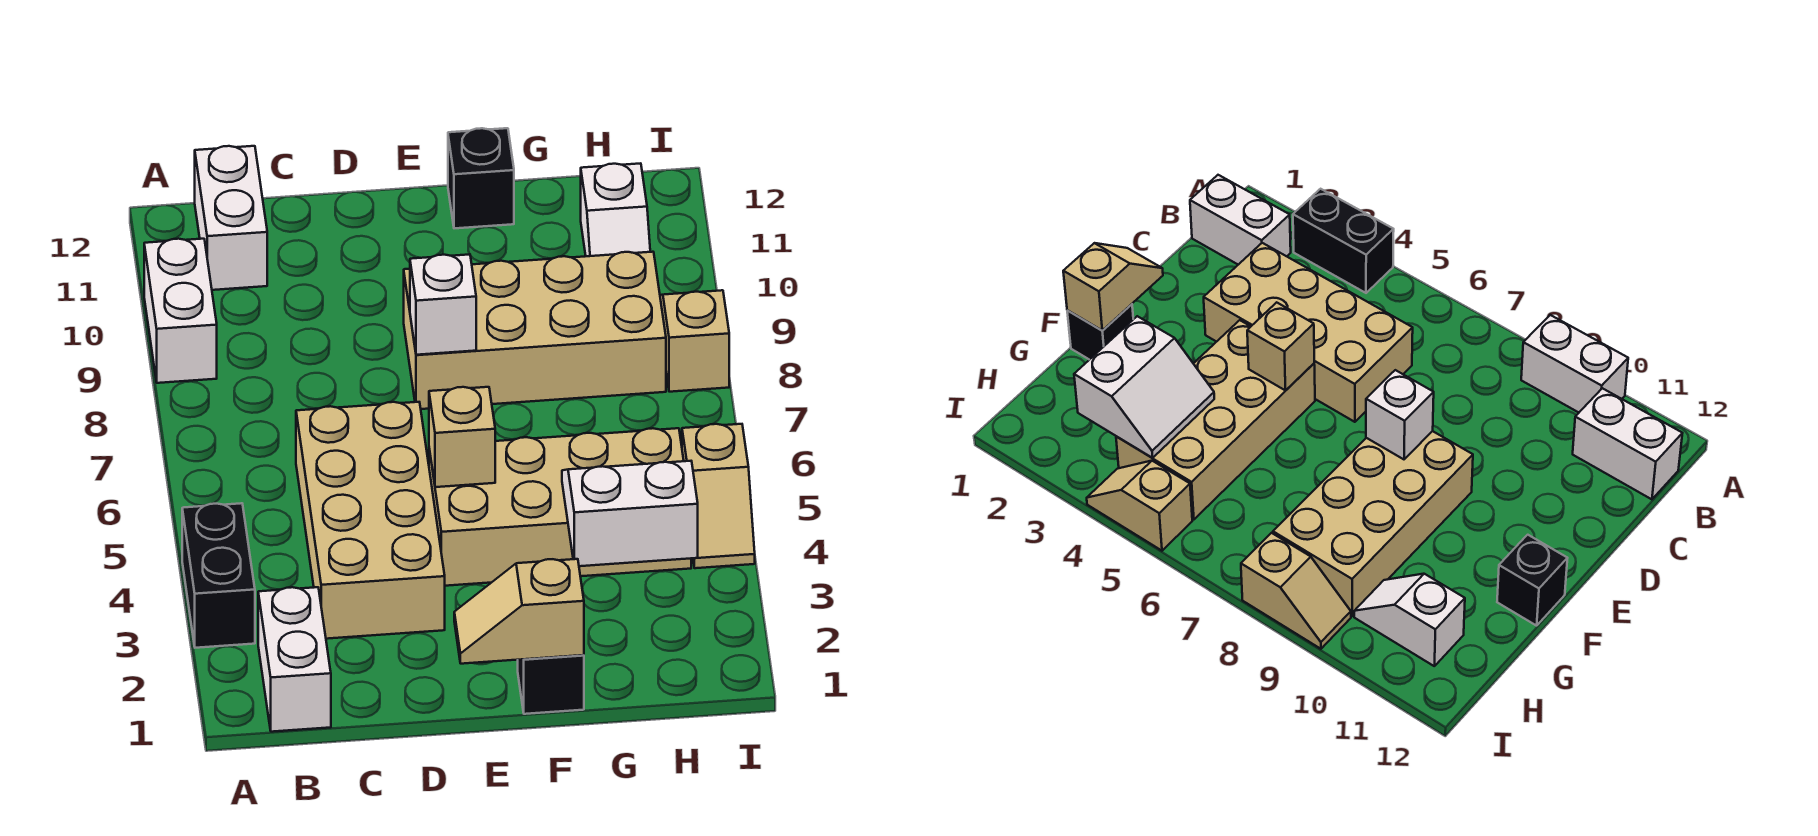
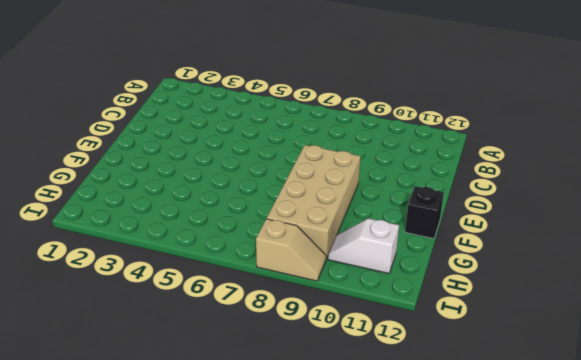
none -> black brick A3:A4 level 1
none -> white brick A9:A10 level 1
none -> white brick B1:B2 level 1

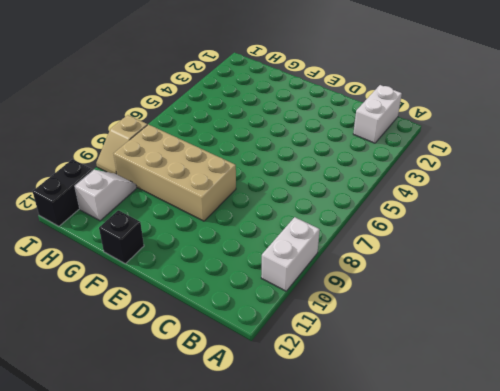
black brick I11:I12 level 1 -> black brick A3:A4 level 1
none -> white brick B11:B12 level 1
none -> tan brick C3:D6 level 1
none -> tan brick E4:H5 level 1

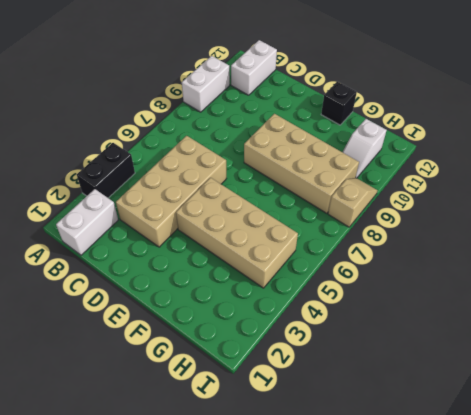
none -> black brick F1 level 1
none -> tan slope I4:I5 level 1 top 5
none -> tan slope E1:F1 level 2 top F

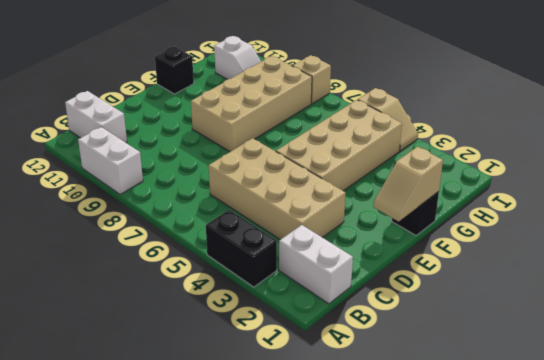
none -> tan brick E5 level 2
none -> white brick E8 level 2
none -> white slope G3:H4 level 2 top 3

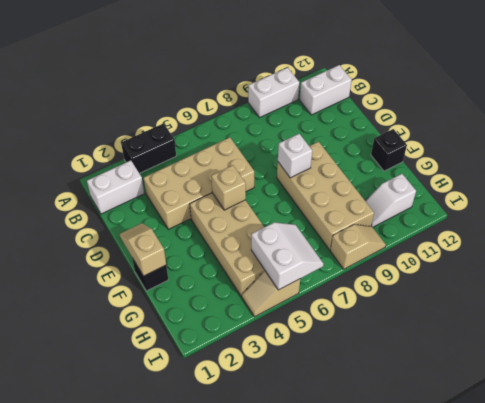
white slope H5:I6 level 2 top 5 -> white slope G3:H4 level 2 top 3

